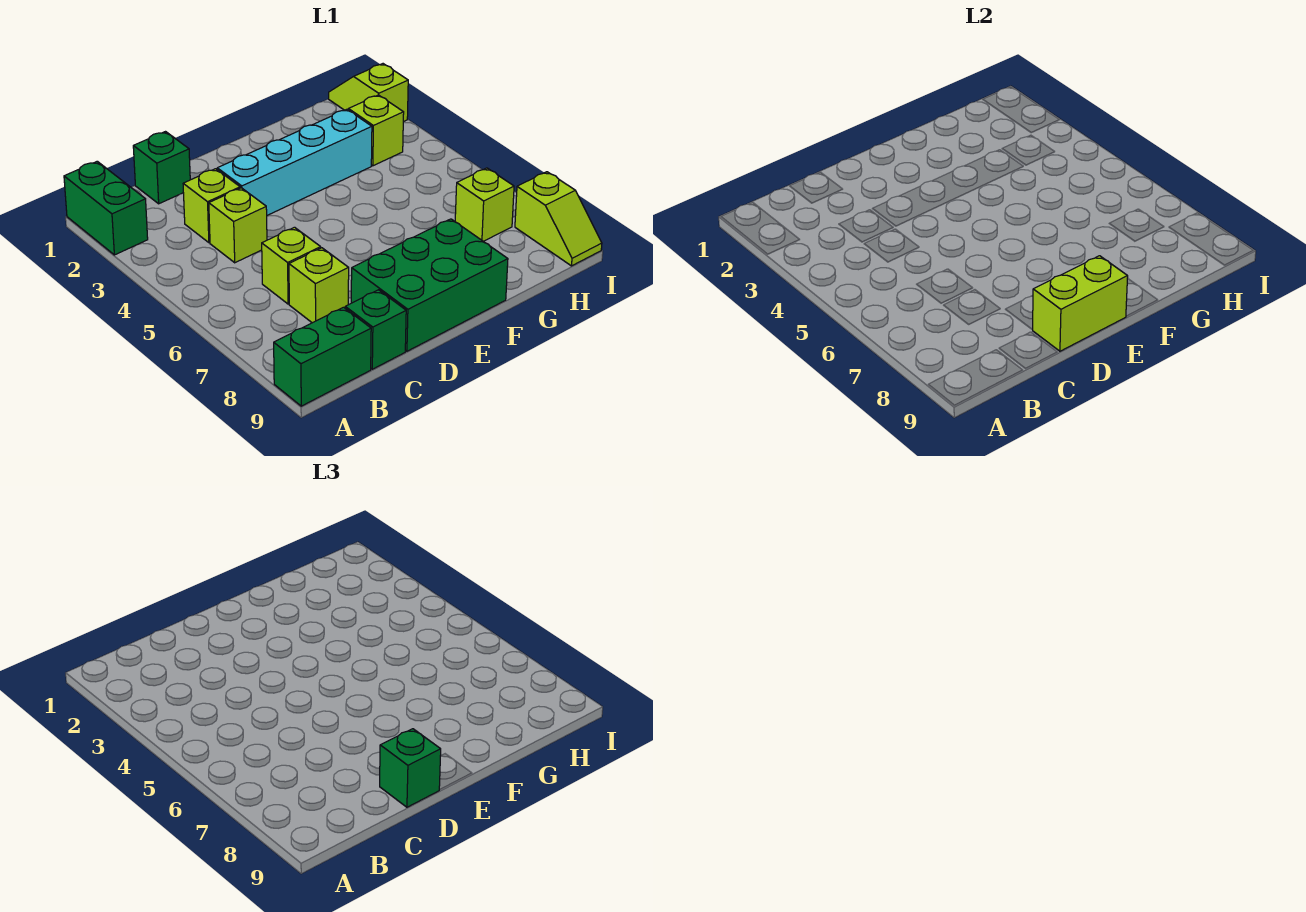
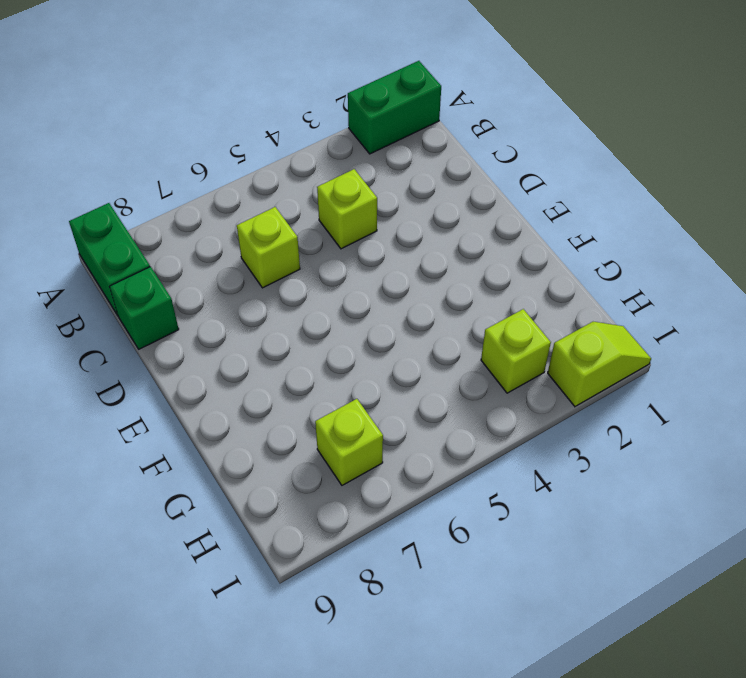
none -> green brick C1 level 1
none -> lime brick C3 level 1
none -> lime brick C7 level 1

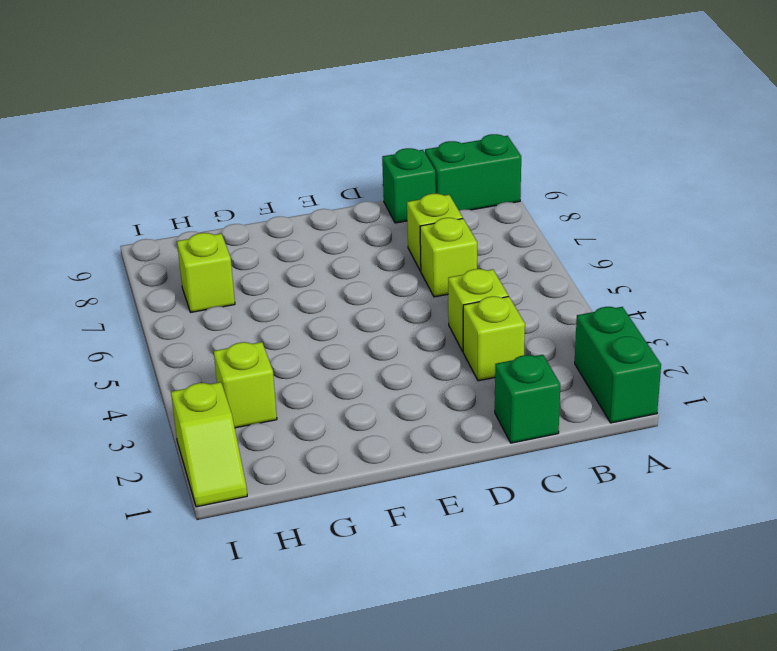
none -> cyan brick D3:G3 level 1
none -> green brick D8:F9 level 1
none -> lime slope I8:I9 level 1 top 8

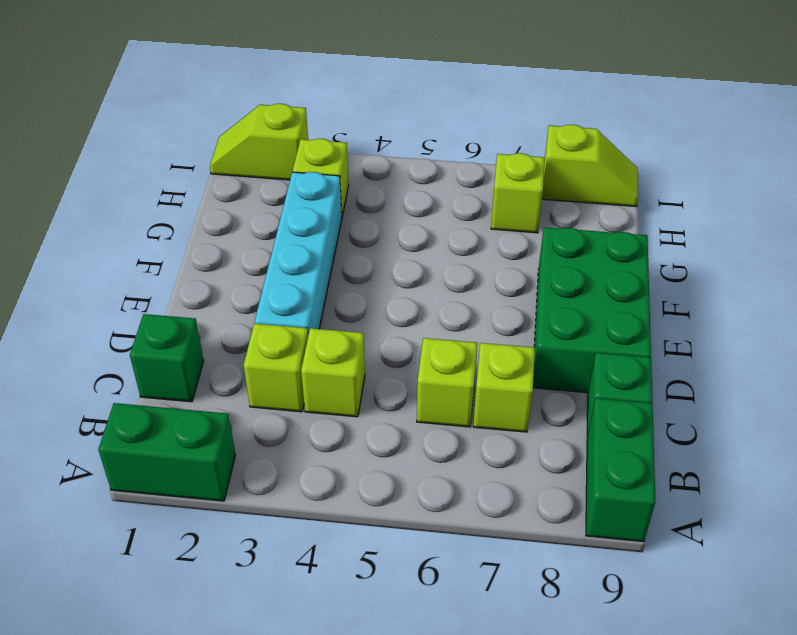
none -> lime brick D9:E9 level 2
none -> green brick D9 level 3

